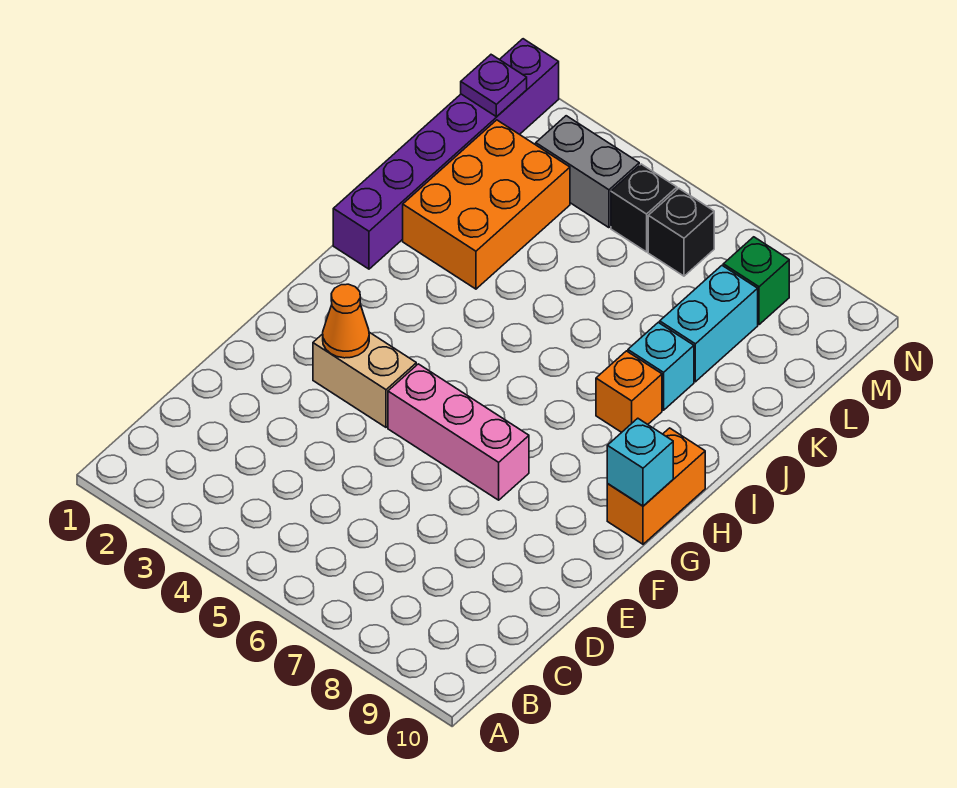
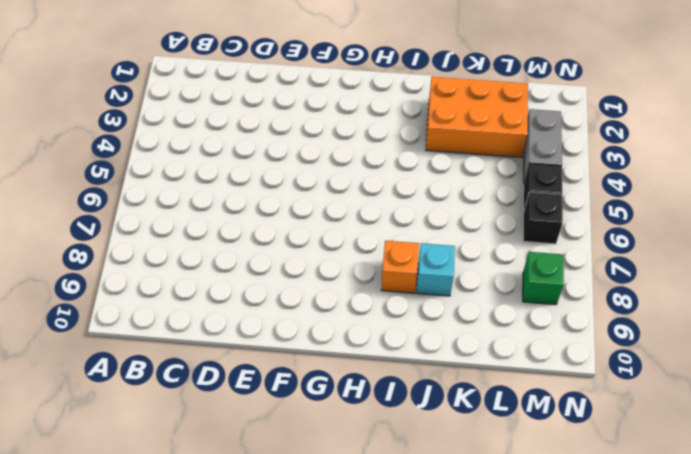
none -> tan brick F3:F4 level 1
none -> pink brick F5:F7 level 1
none -> orange brick G10:H10 level 1

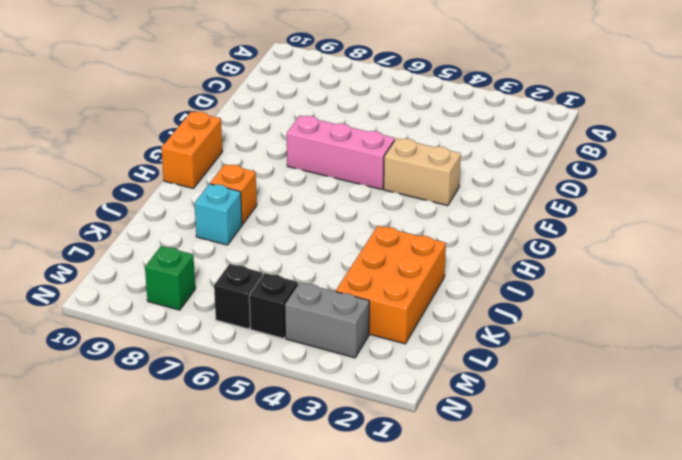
none -> purple brick I1:N1 level 1
none -> cyan brick K8:L8 level 1
none -> orange cone F3 level 2

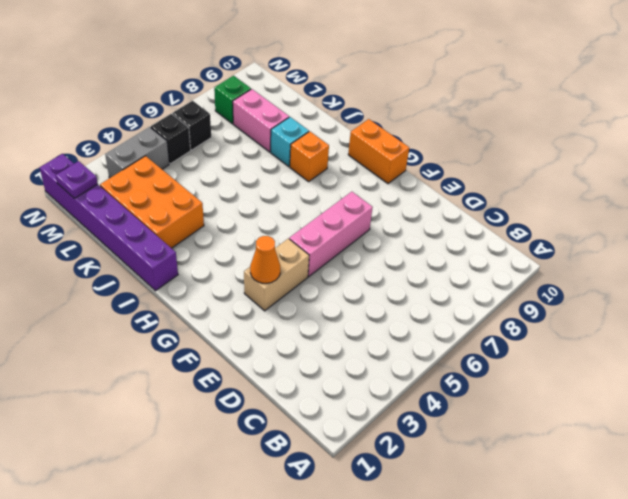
pink brick K8:L8 level 1 -> cyan brick K8:L8 level 1
none -> cyan brick G10 level 2

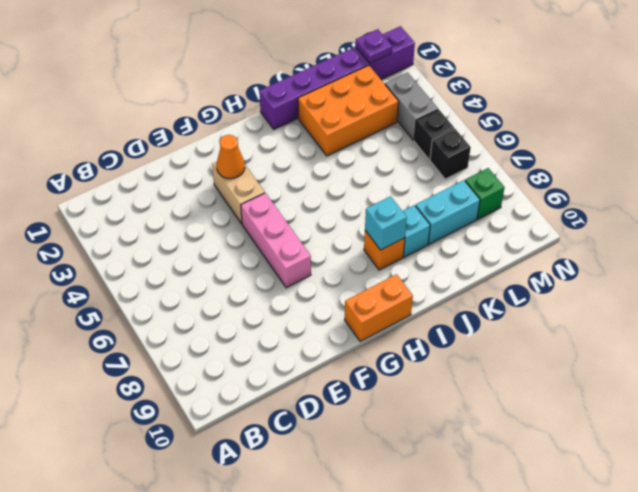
cyan brick I8 level 2 -> cyan brick G10 level 2

